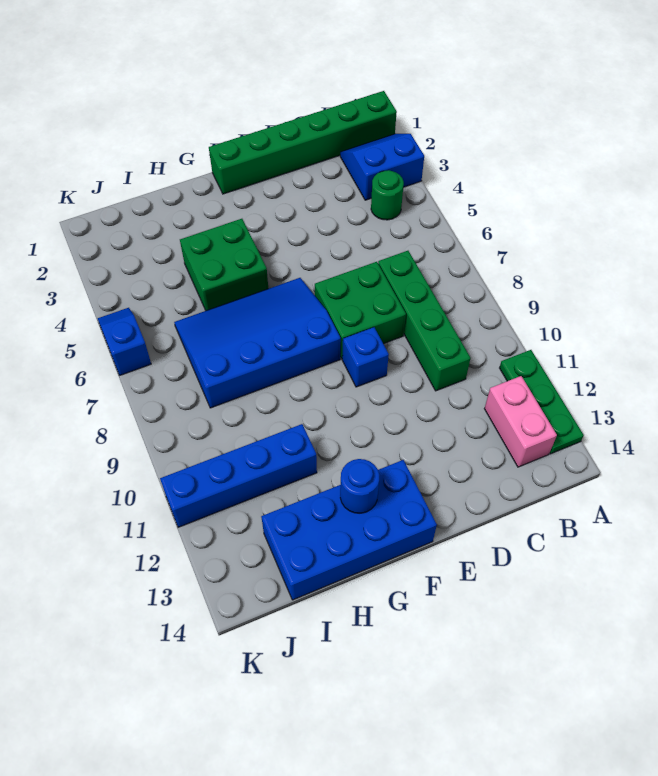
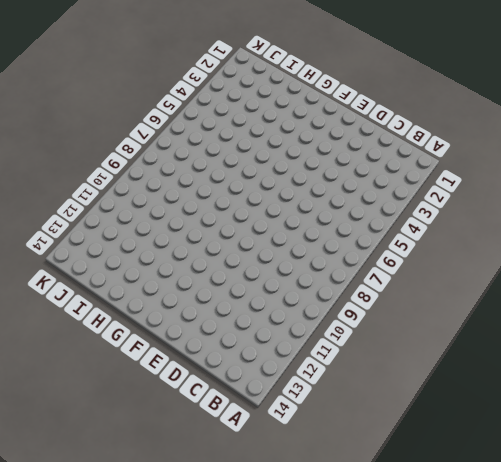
none -> green brick A1:F1 level 1
none -> blue slope A2:B3 level 1 top 3
none -> green plate A11:A13 level 1

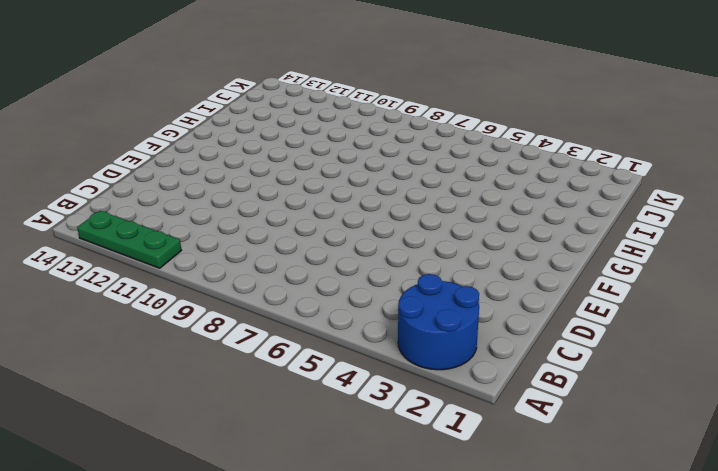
blue round brick A2:B3 level 1 -> blue slope A2:B3 level 1 top 3
none -> green brick A1:F1 level 1
none -> green round brick B4 level 1
none -> pink brick B12:B13 level 1

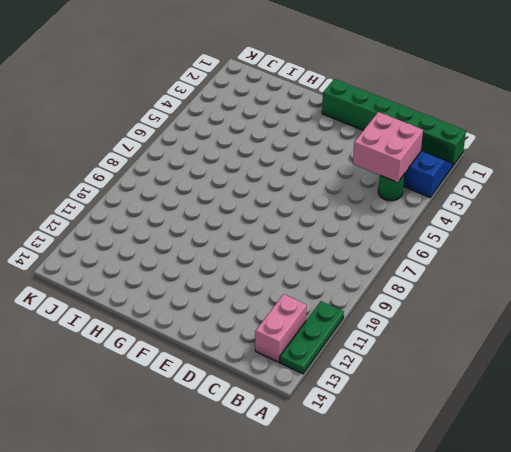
pink brick B3:C4 level 2 -> none
none -> green brick C7:C10 level 1
none -> green brick D7:E8 level 1
none -> blue brick E9 level 1

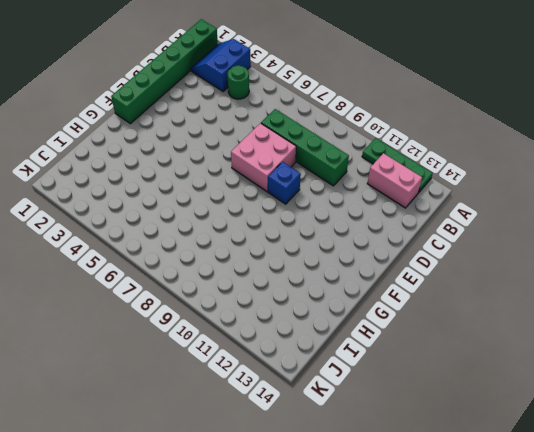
pink brick D7:E8 level 1 -> green brick D7:E8 level 1
none -> blue slope F6:I8 level 1 top 8
none -> blue brick F13:I14 level 1
none -> green brick G4:H5 level 1

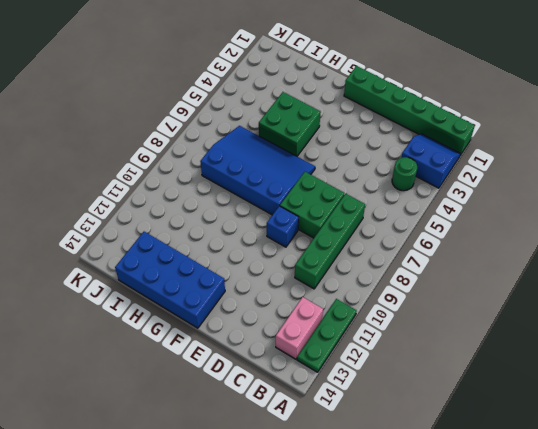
none -> blue brick H11:K11 level 1
none -> blue slope K5:K6 level 1 top 6
none -> blue round brick G13 level 2

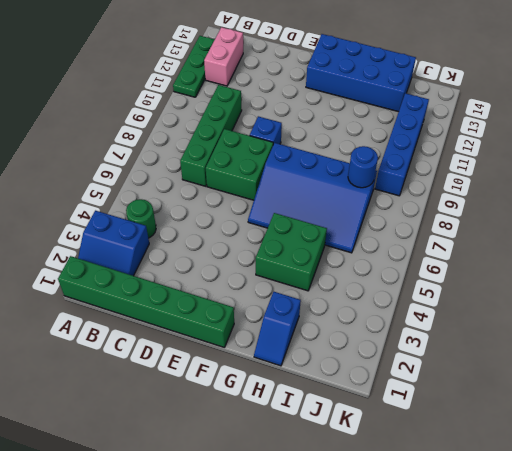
blue slope H1:H2 level 1 top 2 -> blue slope K5:K6 level 1 top 6
blue round brick I8 level 2 -> blue round brick G13 level 2
blue brick J9:J12 level 1 -> blue brick H11:K11 level 1

